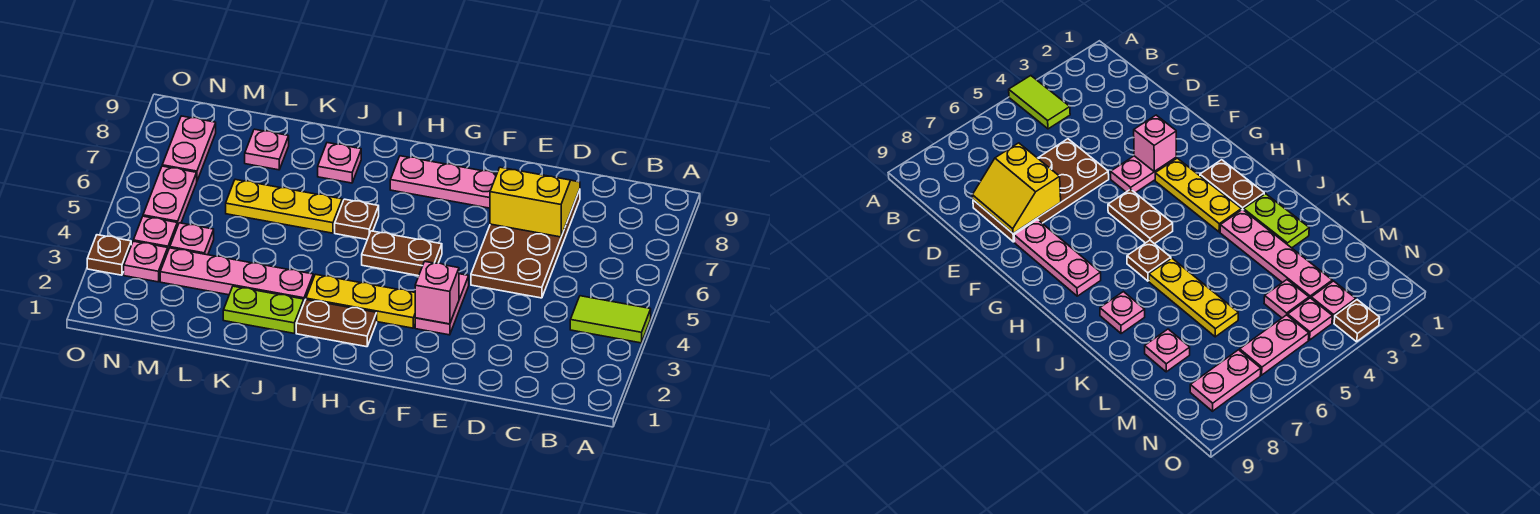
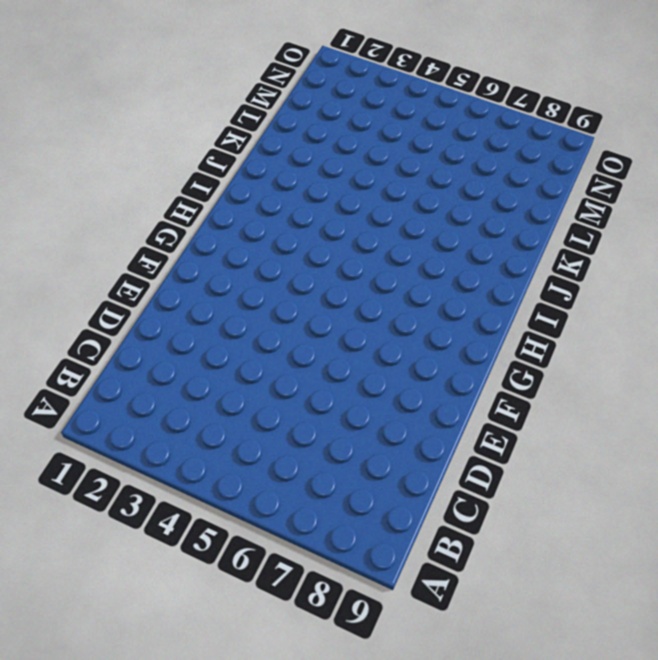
none -> lime tile A4:B4 level 1
none -> brown plate D5:E8 level 1
none -> pink plate F3:F4 level 1

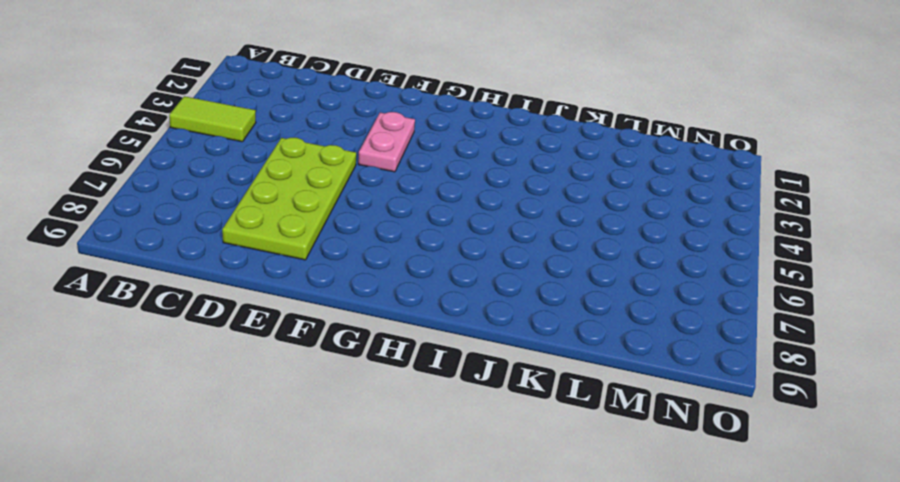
lime plate D5:E8 level 1 -> brown plate D5:E8 level 1
none -> pink plate F8:H8 level 1
none -> yellow plate G3:I3 level 1
none -> brown plate G5:H5 level 1

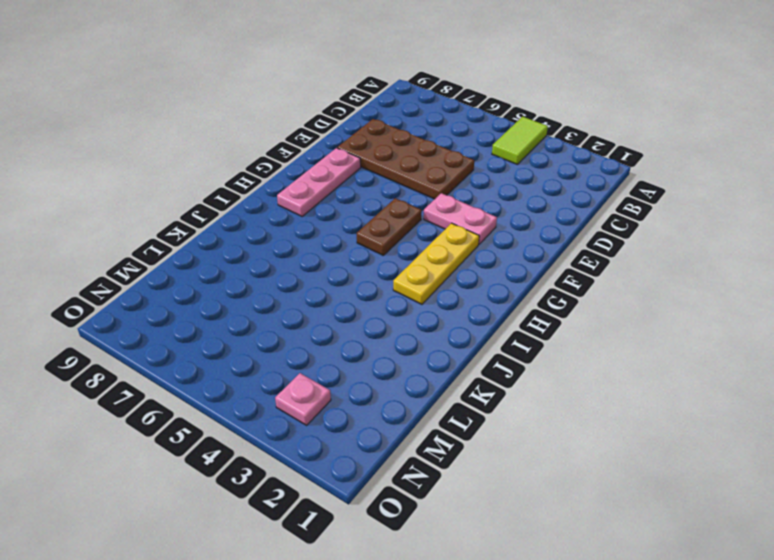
none -> brown plate H2:I2 level 1
none -> brown plate I6 level 1
none -> lime plate J2:K2 level 1

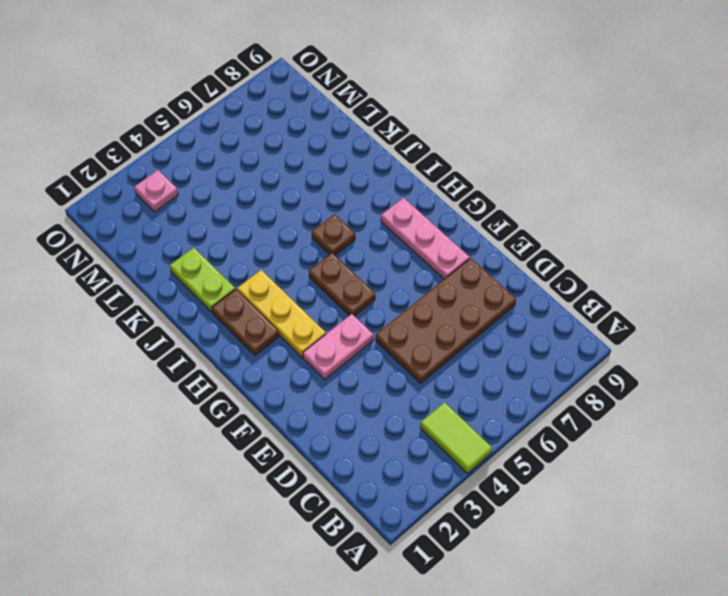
none -> pink plate J3:M3 level 1
none -> yellow plate J6:L6 level 1
none -> pink plate J8 level 1

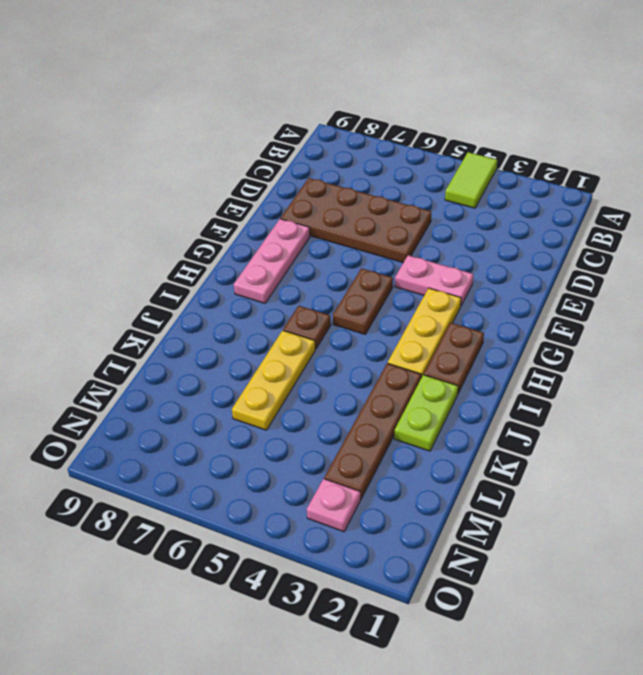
brown plate J3:M3 level 1 -> pink plate J3:M3 level 1
none -> pink plate J8 level 1
none -> pink plate L8 level 1
none -> pink plate M4 level 1

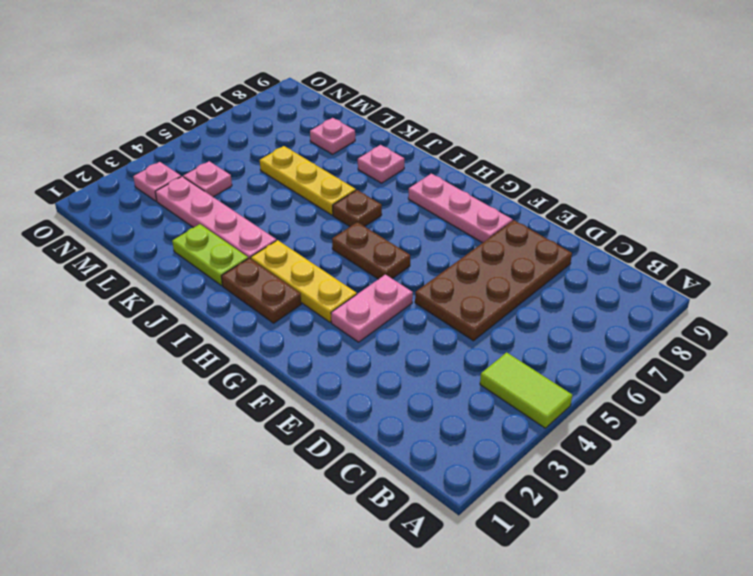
none -> pink plate N4 level 1
none -> pink plate N5:N6 level 1
none -> pink plate N7:N8 level 1

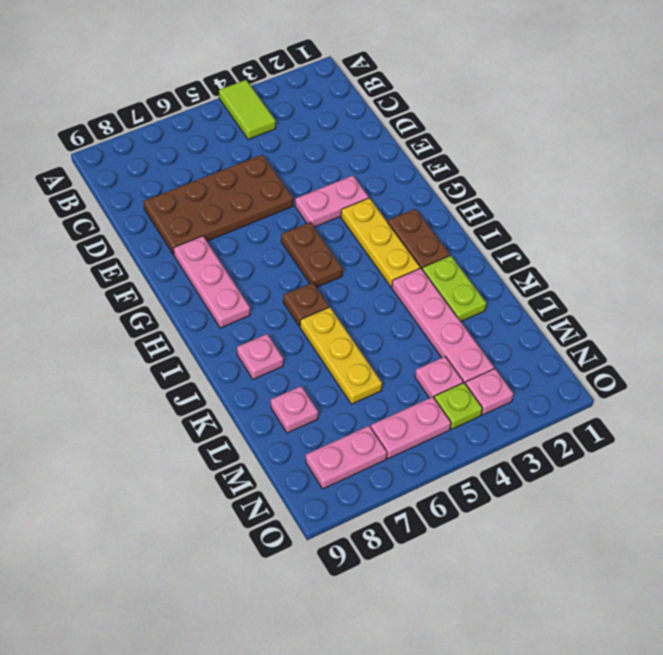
lime plate N4 level 1 -> pink plate N4 level 1
none -> brown plate O3 level 1
none -> yellow slope D7:E8 level 2 top 7
none -> pink brick F3 level 2

